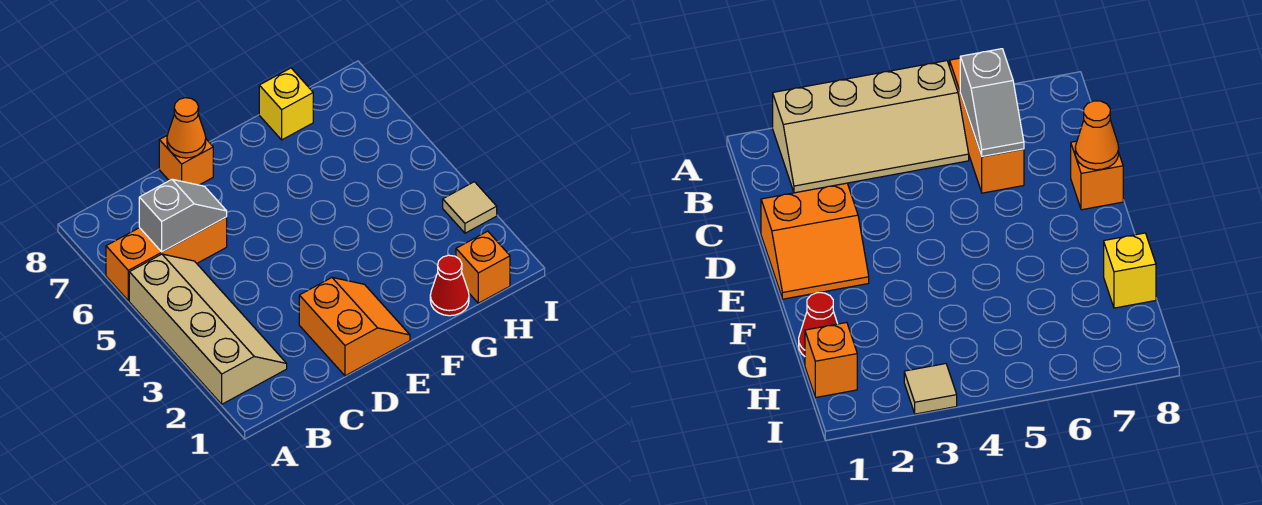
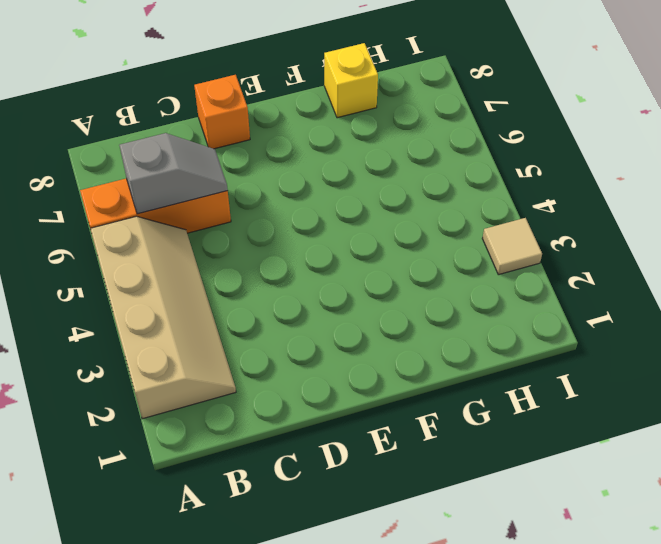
none -> orange slope D1:E2 level 1 top D
none -> red cone G1 level 1

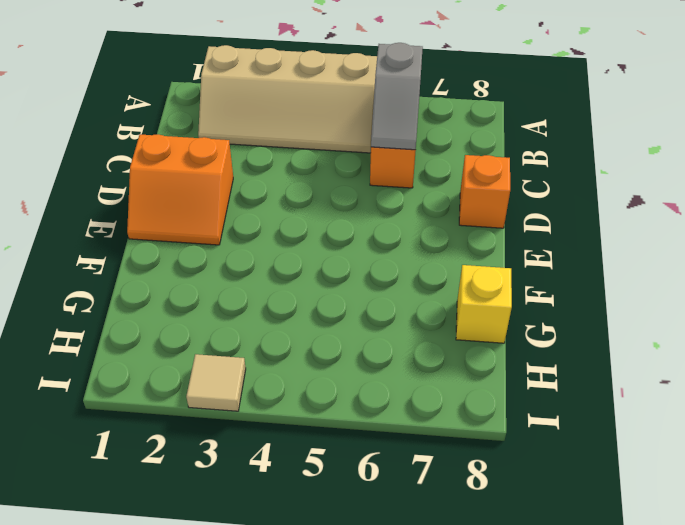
none -> red cone G1 level 1
none -> orange brick H1 level 1

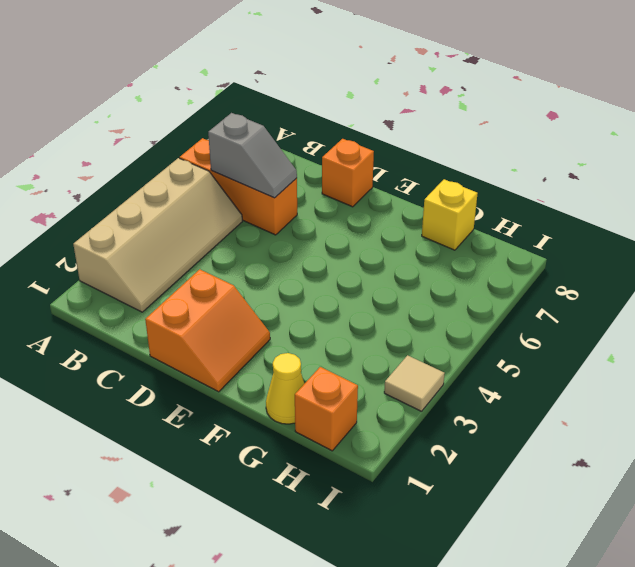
yellow cone G1 level 1 -> red cone G1 level 1
none -> orange cone D8 level 2

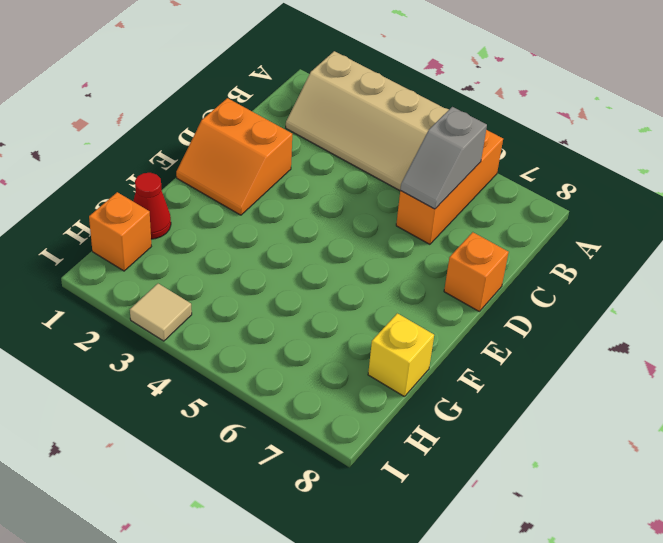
none -> orange cone D8 level 2

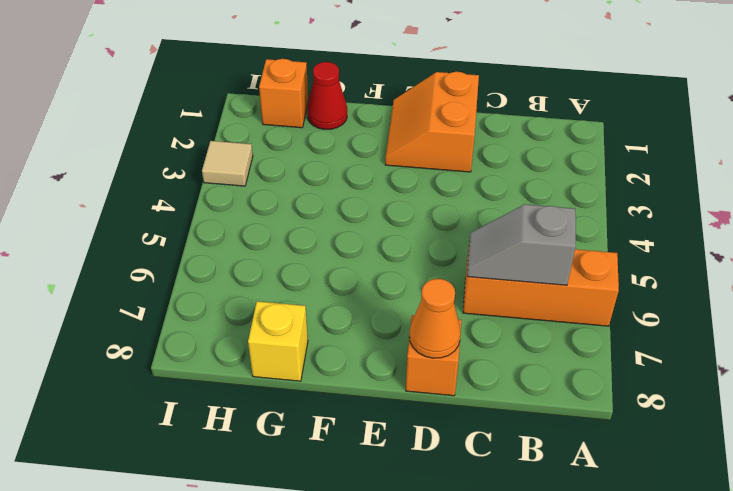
none -> tan slope A2:B5 level 1 top A

